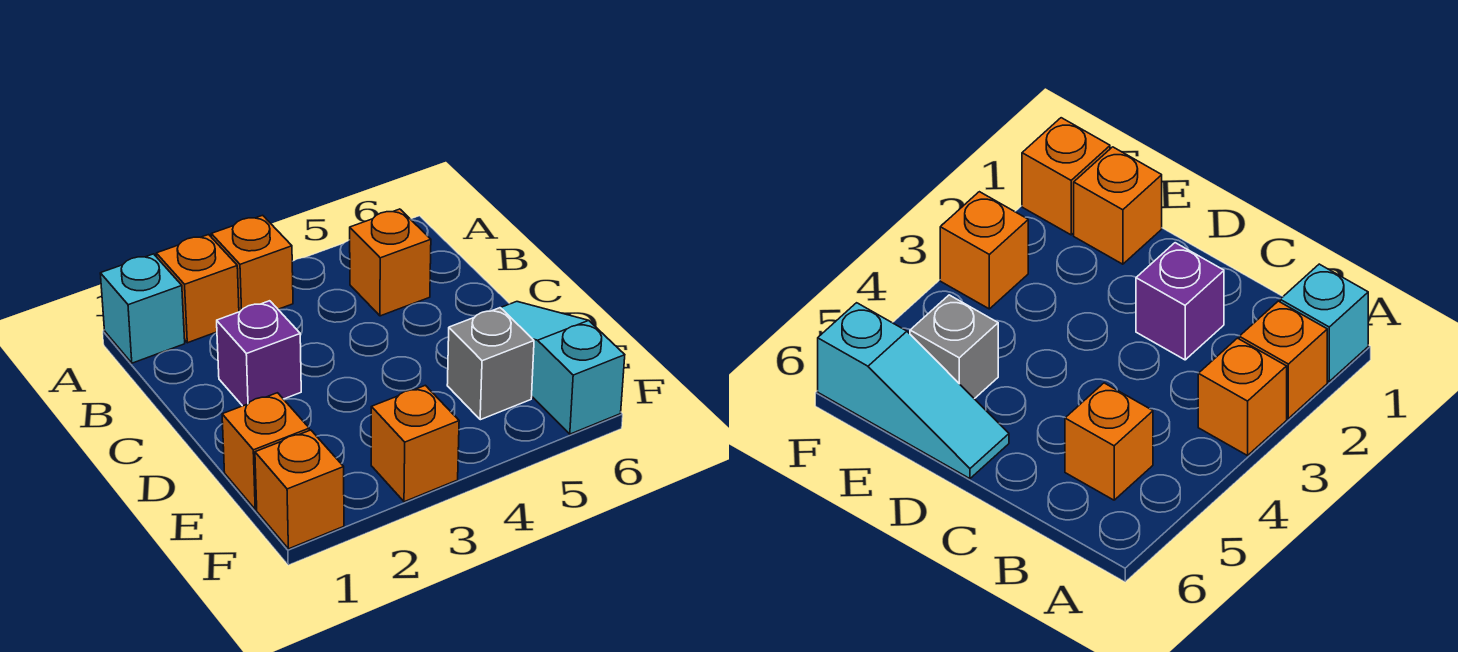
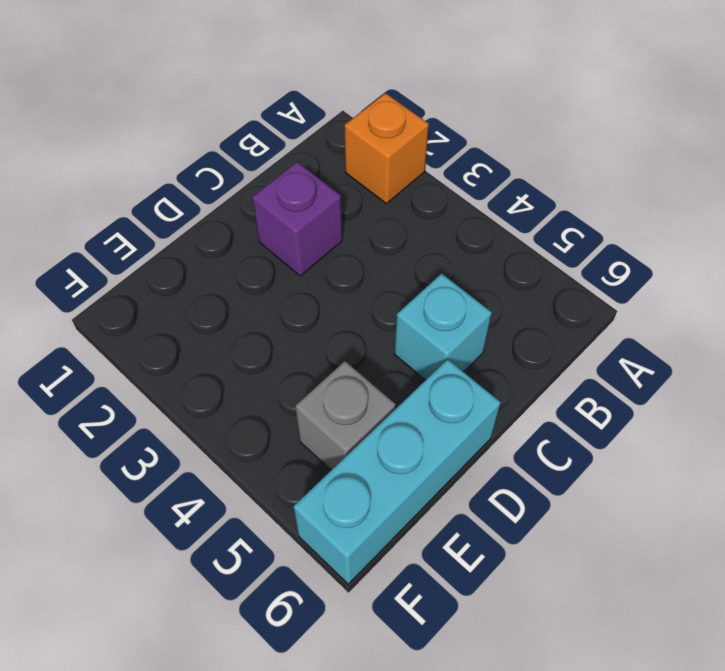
cyan brick C5 level 1 -> cyan brick A1 level 1
cyan brick D6:F6 level 1 -> cyan slope D6:F6 level 1 top F
none -> orange brick A3 level 1
none -> orange brick B5 level 1

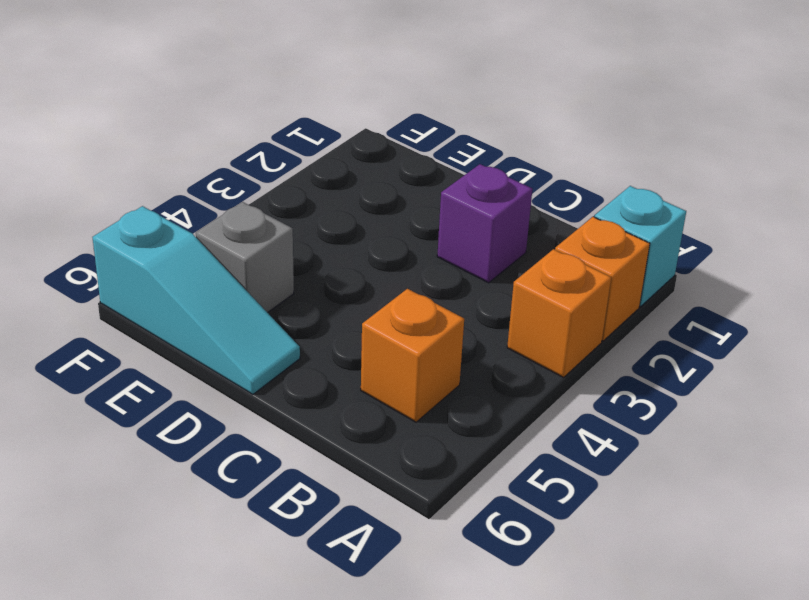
none -> orange brick E1 level 1
none -> orange brick F1 level 1

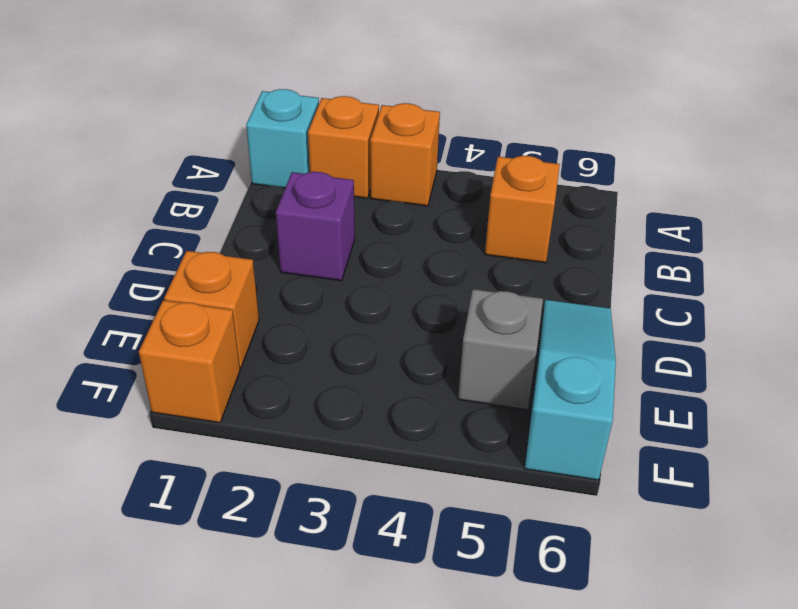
none -> orange brick F3 level 1

